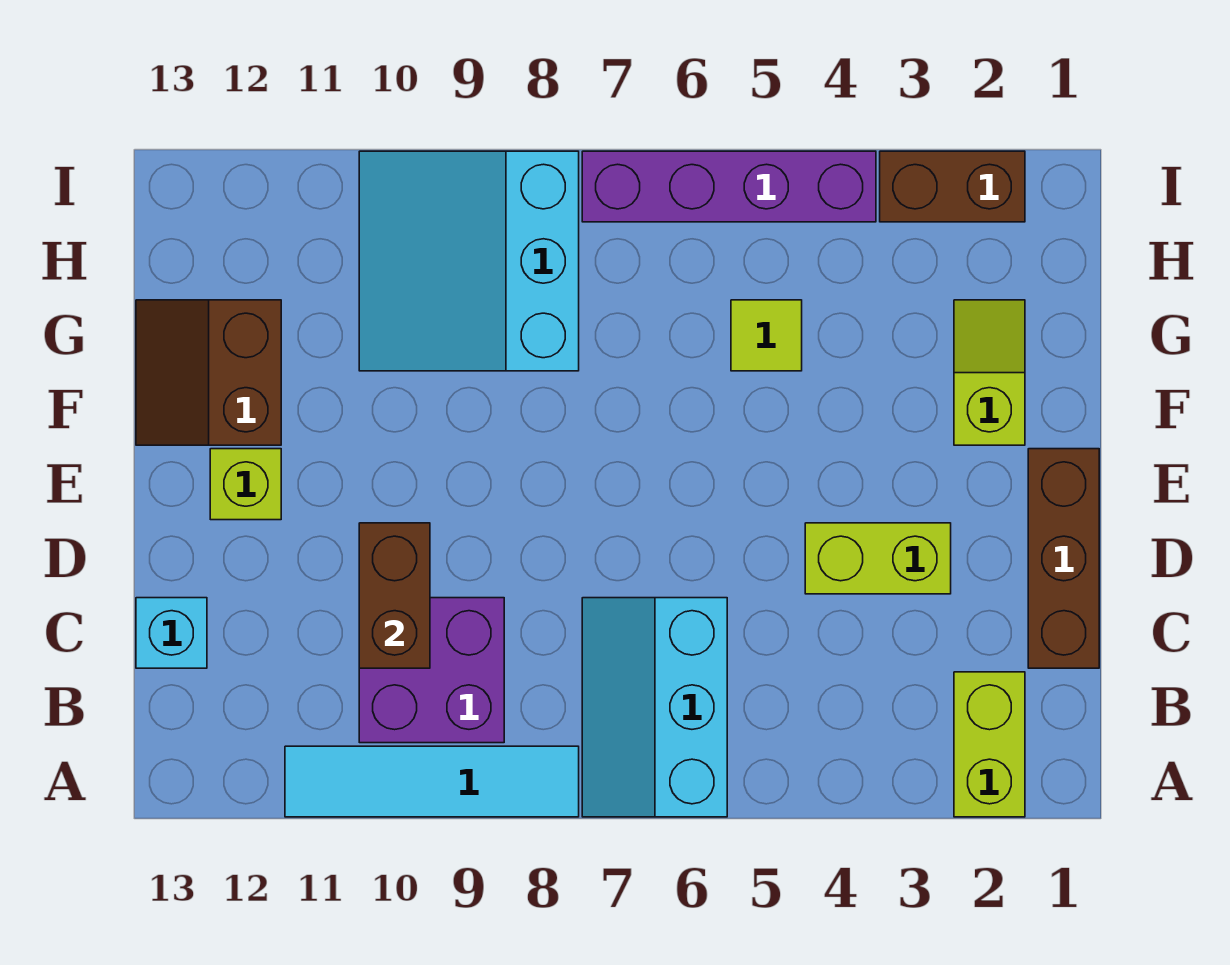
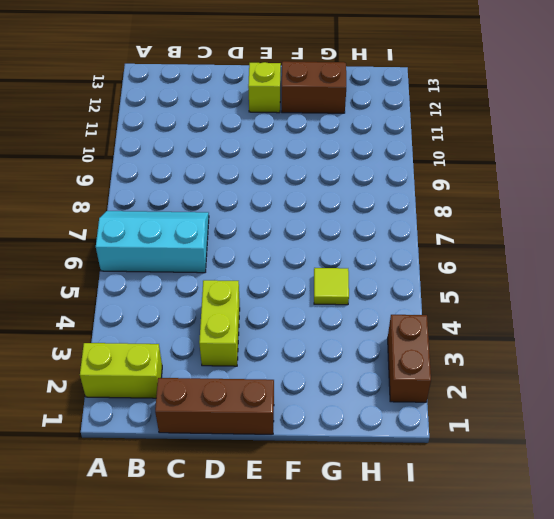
none -> cyan tile A8:A11 level 1
none -> purple brick B9:C10 level 1
none -> cyan brick C13 level 1

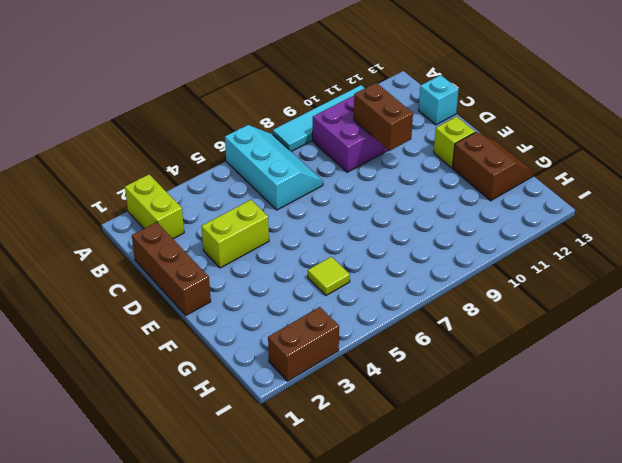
none -> lime slope F2:G2 level 1 top F
none -> cyan slope G8:I10 level 1 top 8
none -> purple brick I4:I7 level 1

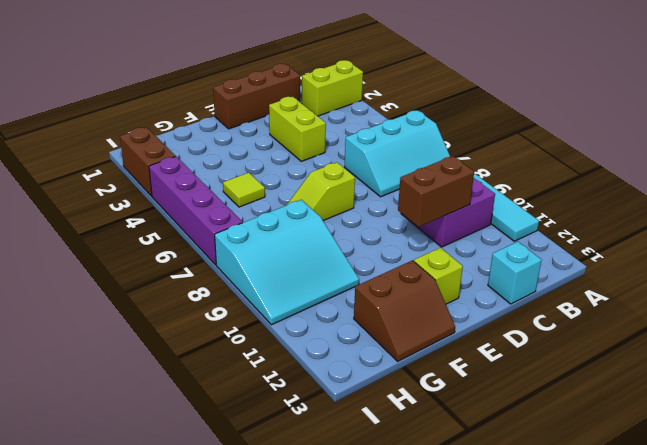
lime slope E7:F7 level 1 top E -> lime slope F2:G2 level 1 top F

